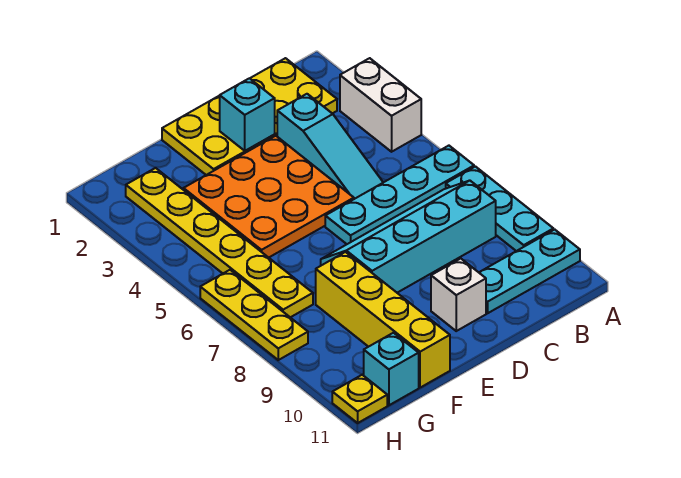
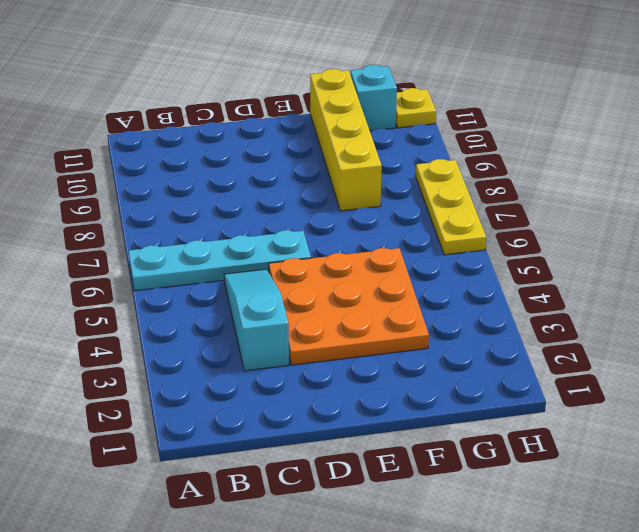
none -> white brick A3:A4 level 1
none -> cyan plate A7:A9 level 1
none -> cyan plate A10:C10 level 1

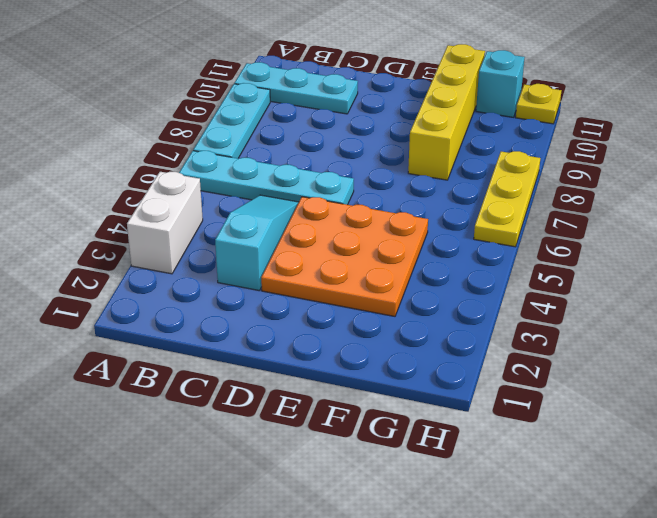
none -> yellow plate B1:E2 level 1
none -> cyan slope B7:E8 level 1 top 8
none -> white brick D10 level 1

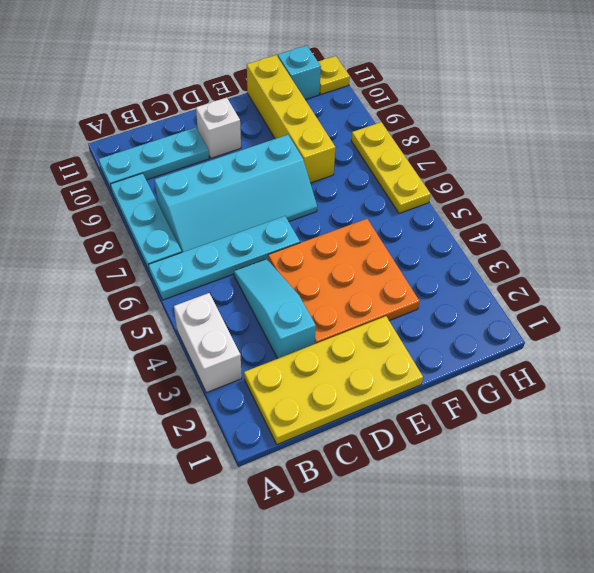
none -> yellow plate G2:G7 level 1
none -> cyan brick D2 level 2

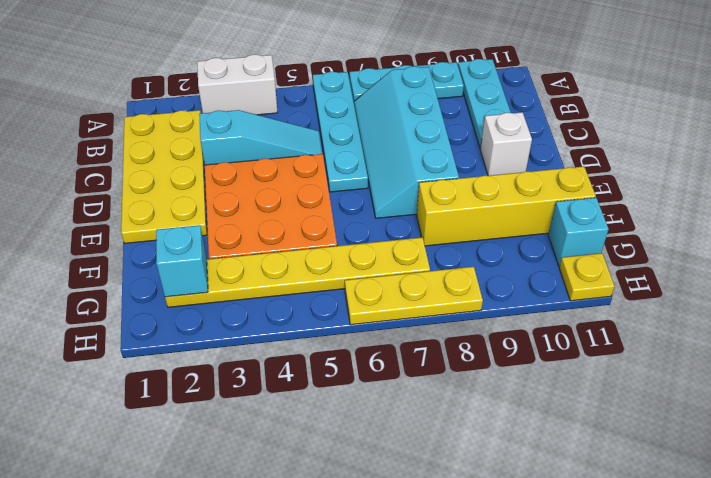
cyan brick G2 level 2 -> cyan brick D2 level 2

